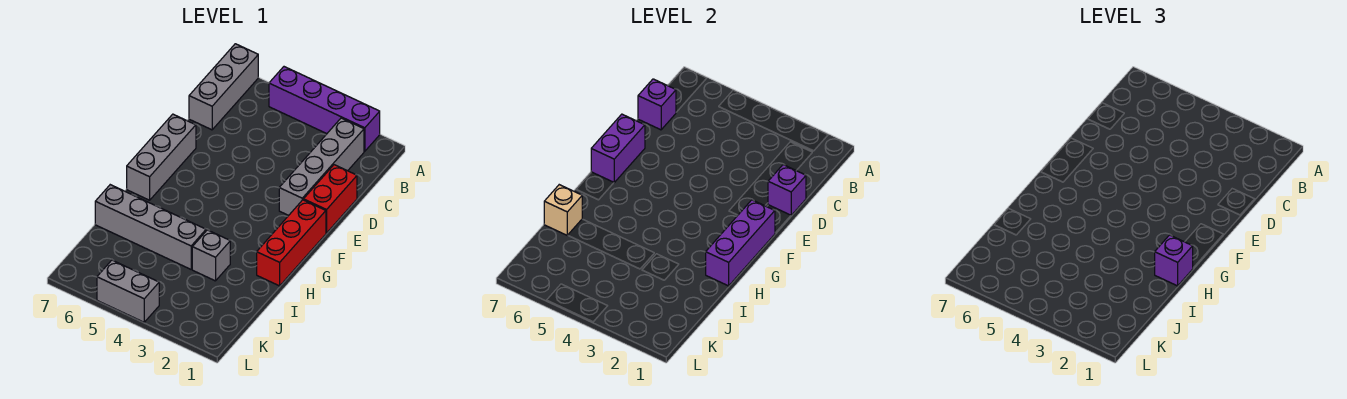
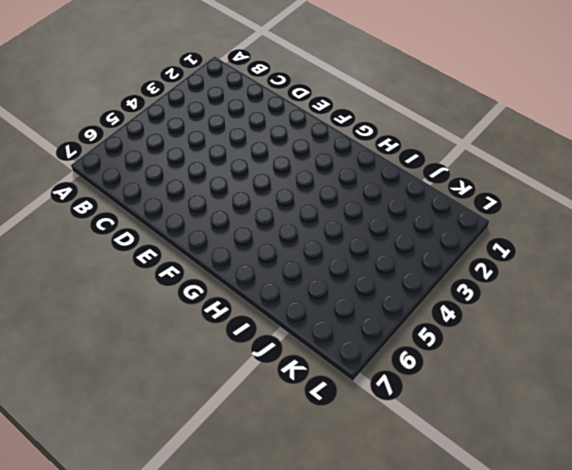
none -> purple brick A2:A5 level 1
none -> grey brick A7:C7 level 1
none -> grey brick B2:E2 level 1

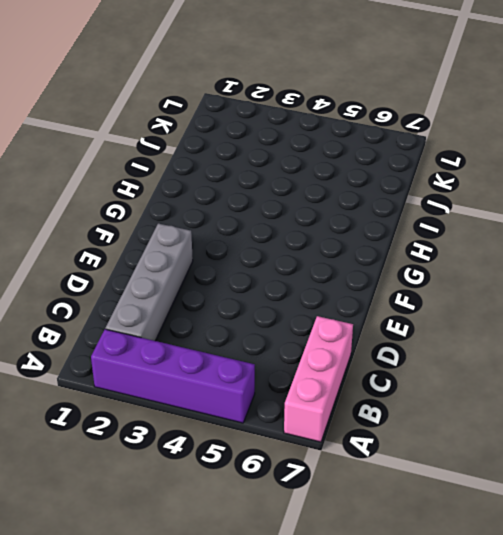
pink brick A7:C7 level 1 -> grey brick A7:C7 level 1
none -> red brick D1:E1 level 1
none -> grey brick E7:G7 level 1
none -> red brick F1:H1 level 1

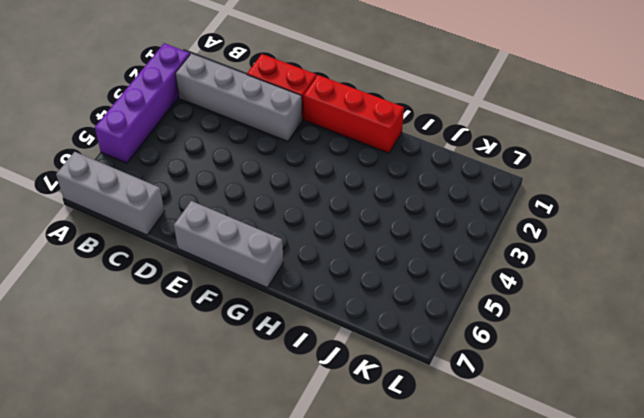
none -> grey brick I3 level 1
none -> grey brick I4:I7 level 1
none -> grey brick L4:L5 level 1

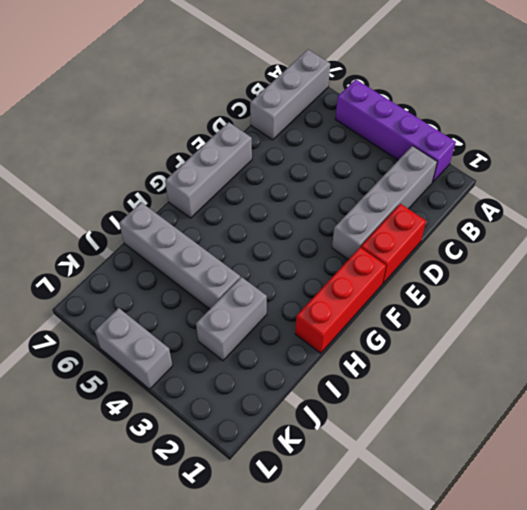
grey brick I3:J3 level 1 -> grey brick I3 level 1
none -> purple brick C7 level 2
none -> purple brick D1 level 2
none -> purple brick E7:F7 level 2

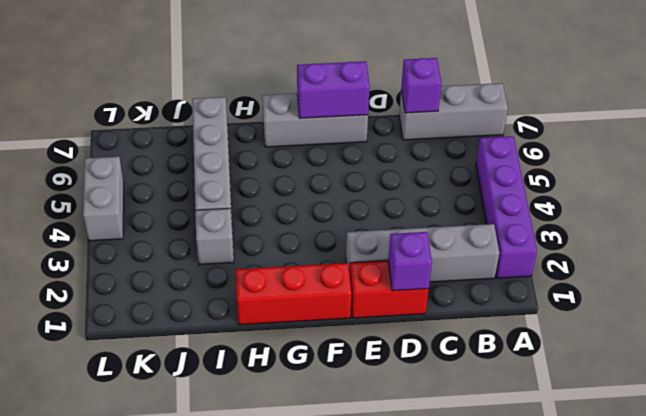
none -> purple brick F1:H1 level 2
none -> tan brick I7 level 2
none -> purple brick H1 level 3

